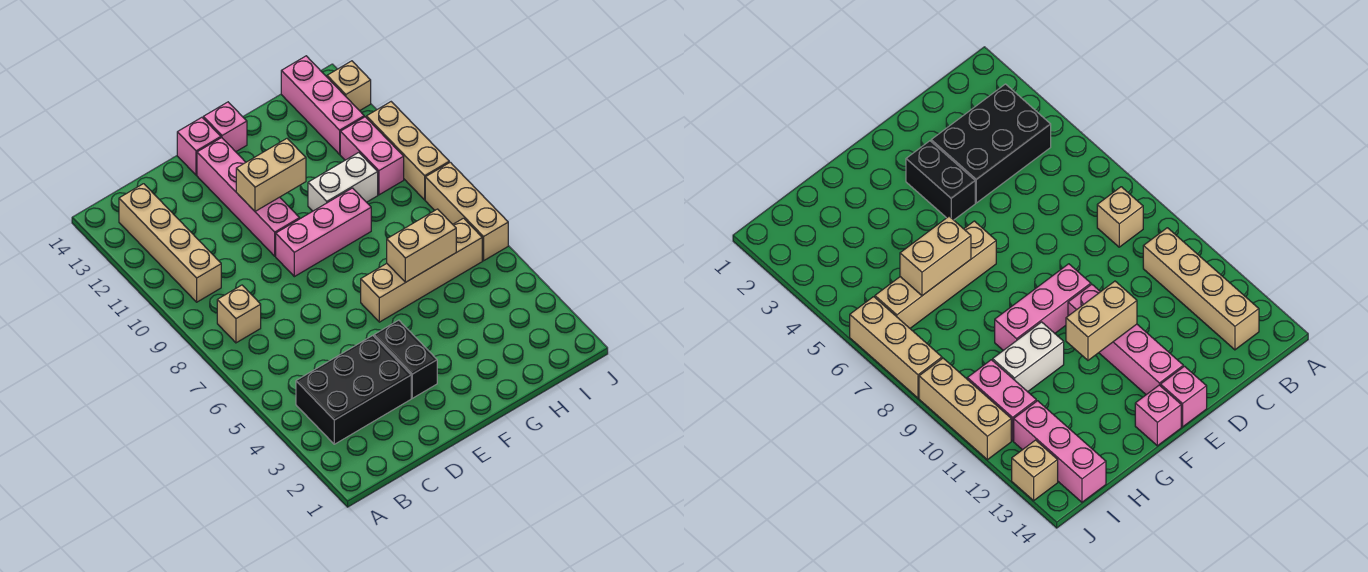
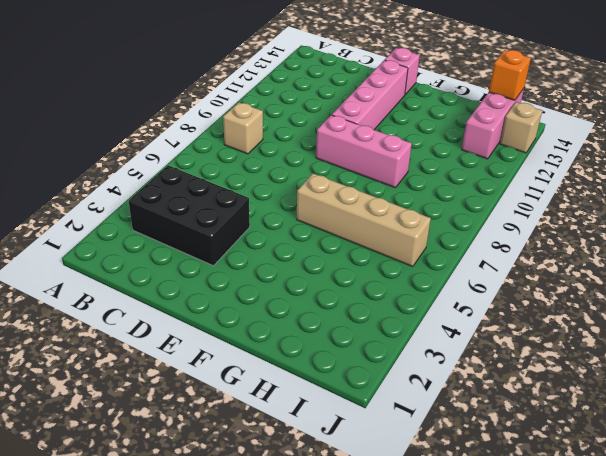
orange brick I14 level 2 -> none
none -> tan brick B10:B13 level 1
none -> black brick E3:E4 level 1
none -> pink brick F14 level 1

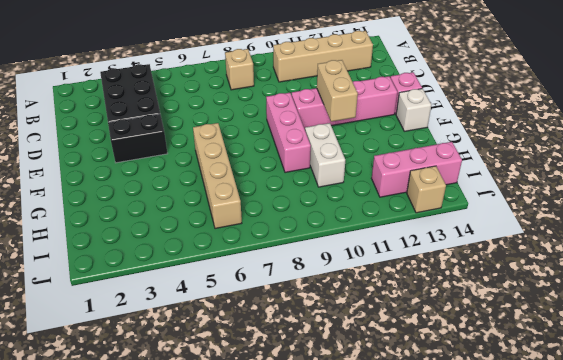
white brick F14 level 1 -> pink brick F14 level 1
none -> pink brick I10:I11 level 1
none -> tan brick J6:J8 level 1
none -> tan brick J9:J11 level 1

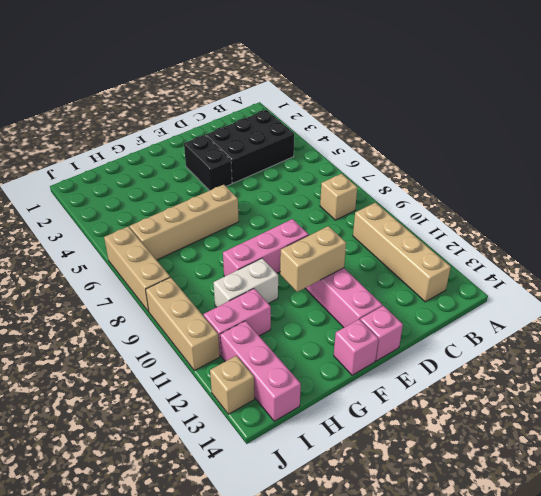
pink brick H11:I11 level 1 -> pink brick I10:I11 level 1
none -> tan brick G6:H6 level 2

